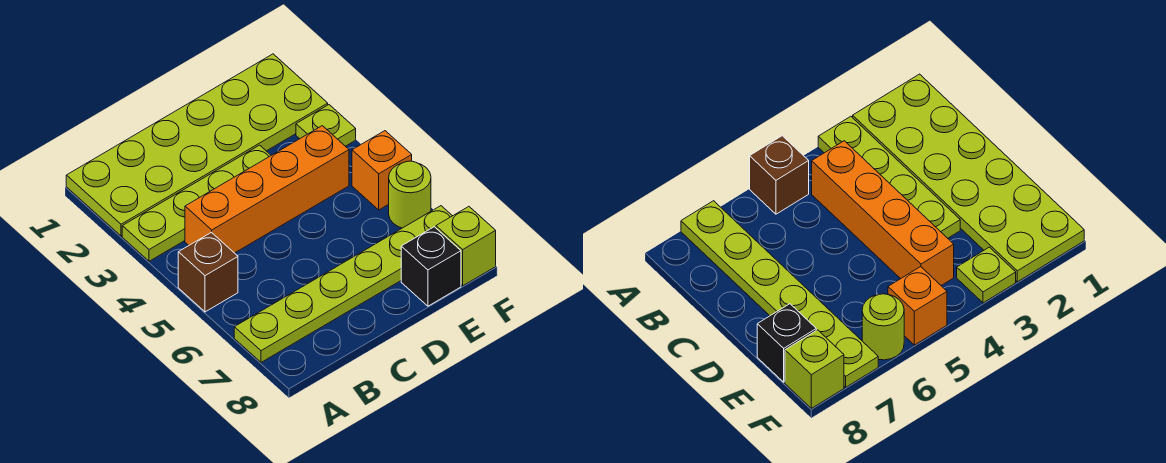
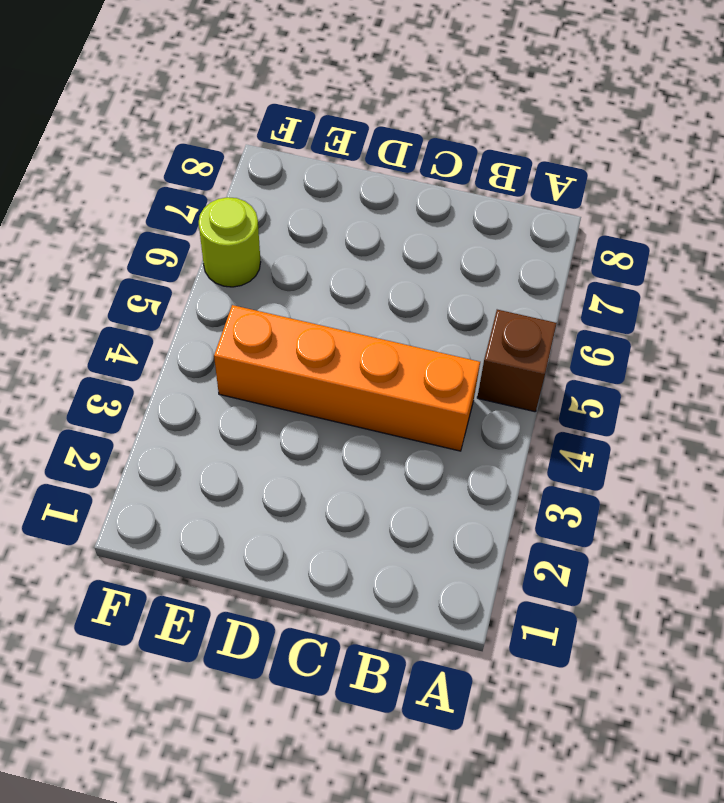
none -> lime plate A1:F2 level 1
none -> lime plate A3:D3 level 1

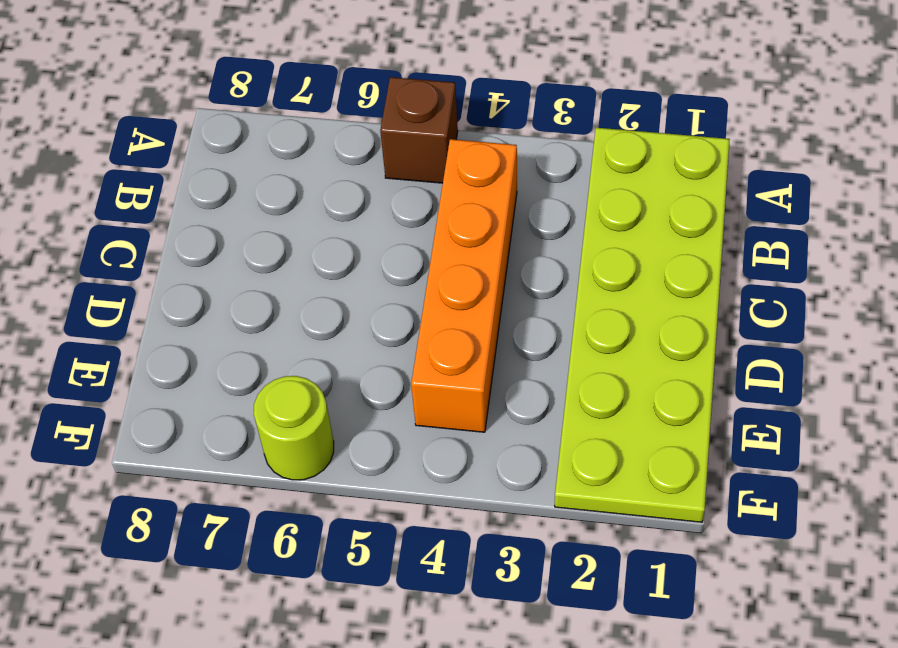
none -> lime plate A3:D3 level 1
none -> lime plate A7:F7 level 1

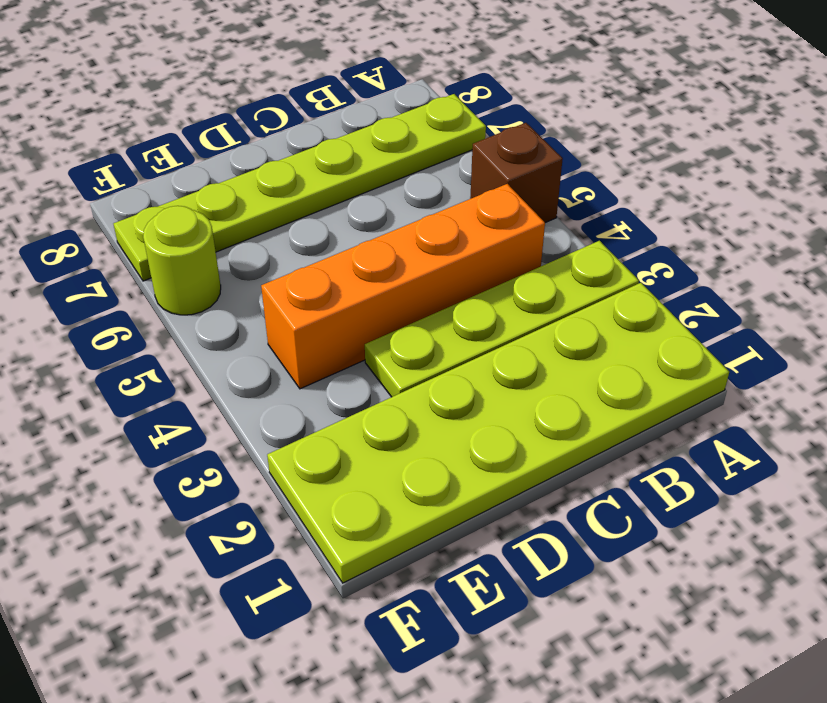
none -> black brick E8 level 1
none -> lime plate F3 level 1

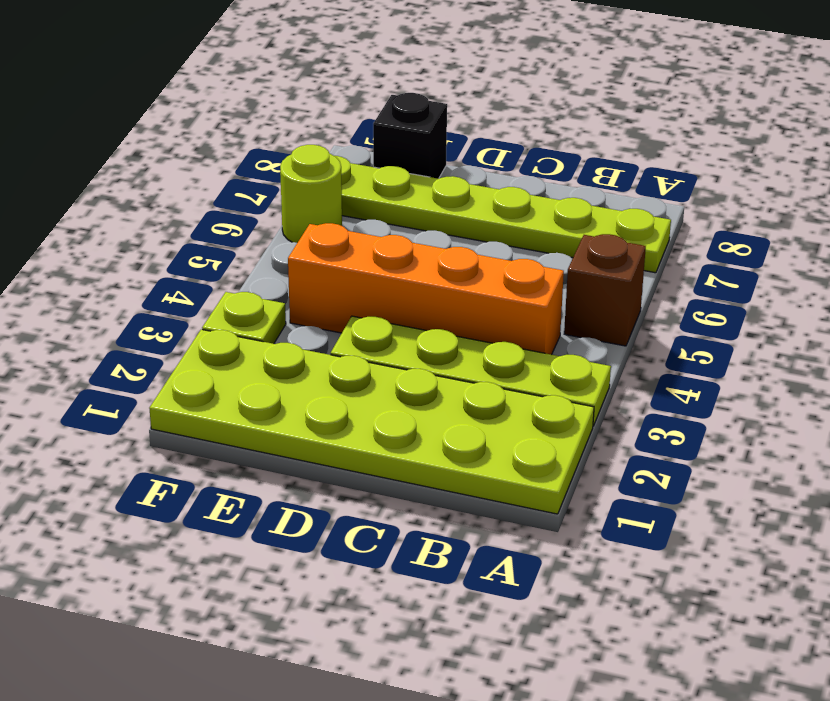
none -> orange brick F5 level 1
none -> lime brick F8 level 1

